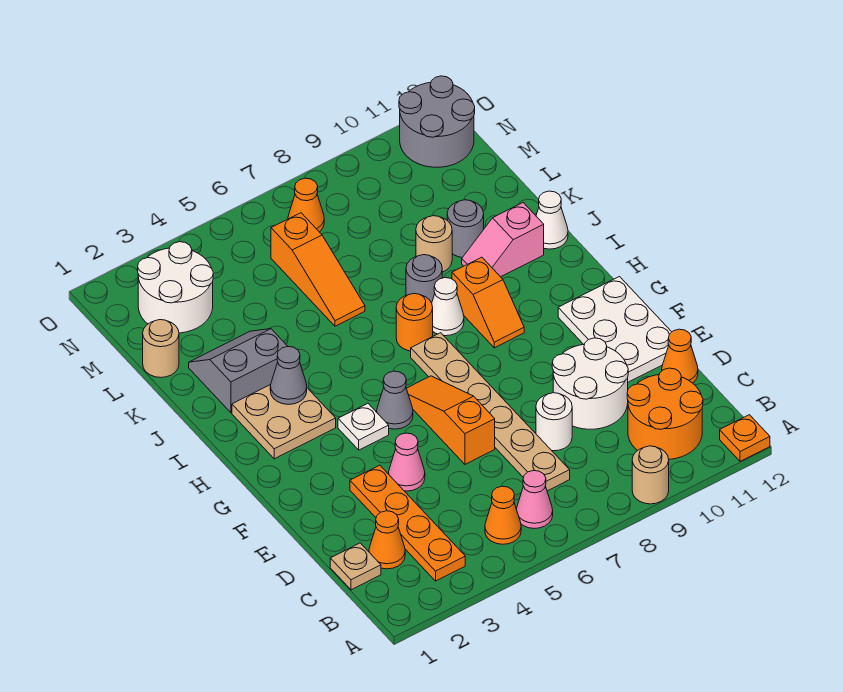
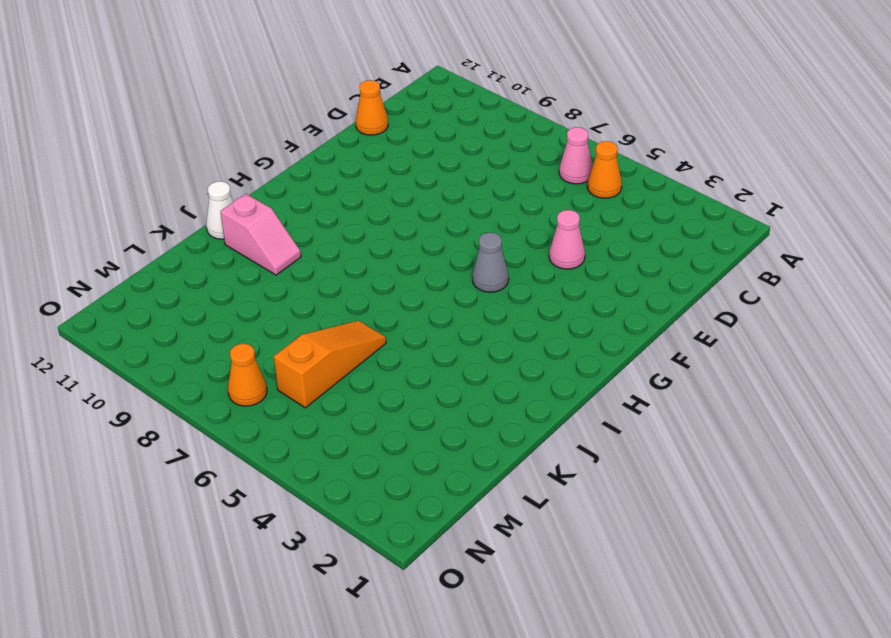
none -> tan round brick A9 level 1
none -> orange plate A12 level 1
none -> orange plate B3:E3 level 1
none -> orange round brick B10:C11 level 1

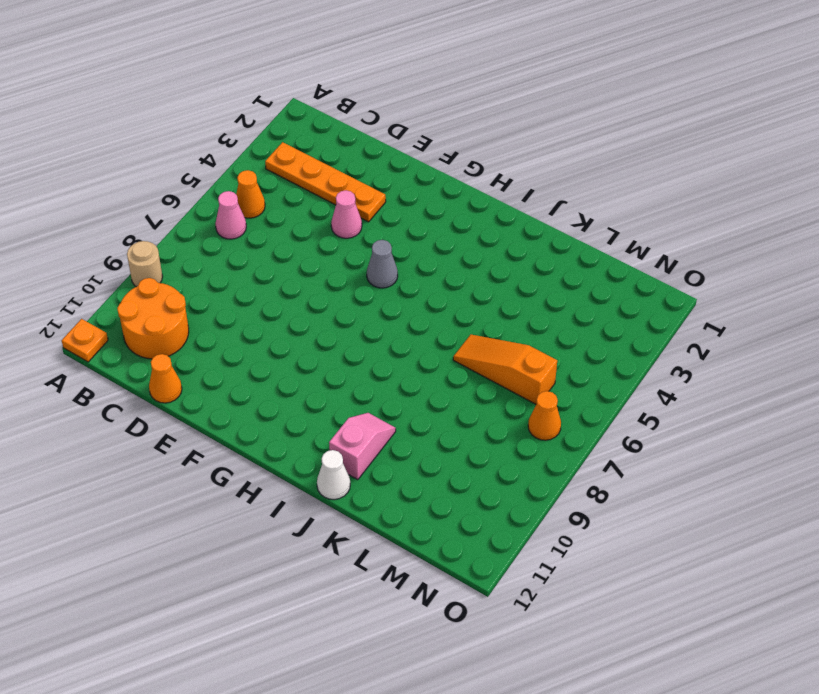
none -> tan plate C1 level 1
none -> orange cone C2 level 1
none -> tan plate C7:H7 level 1
none -> white round brick D8 level 1

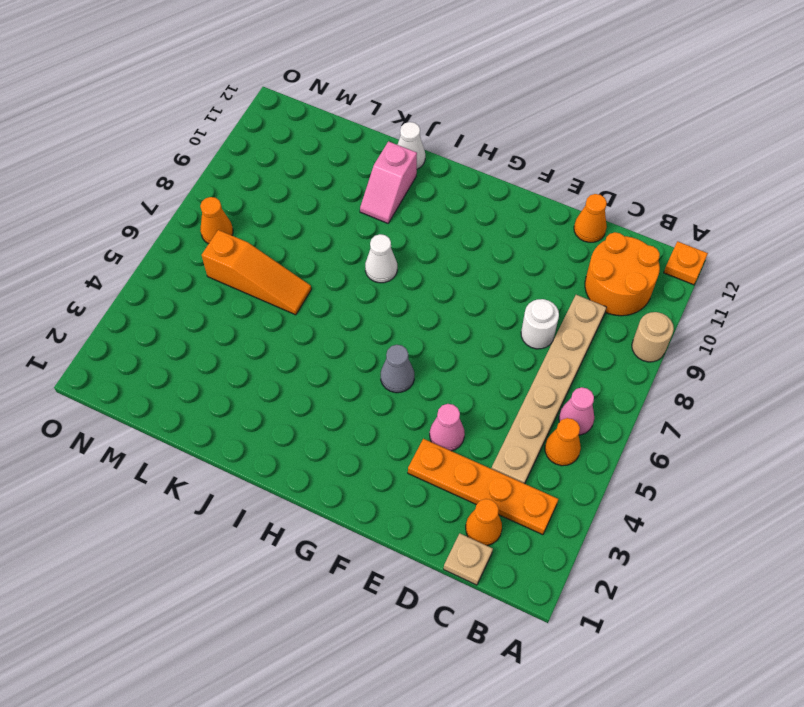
tan plate C4:C9 level 1 -> tan plate C7:H7 level 1
none -> white round brick D9:E10 level 1
none -> orange slope E6:G6 level 1 top E
none -> white plate E11:G12 level 1
none -> white plate G4 level 1

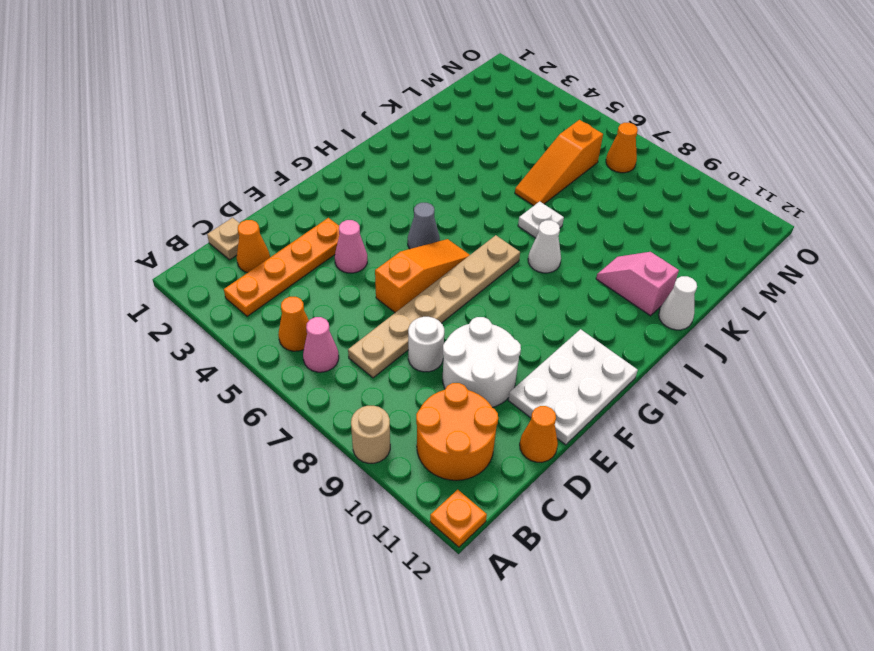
white plate J7 level 1 -> white plate G4 level 1
none -> tan plate H2:I3 level 1
none -> orange slope H9:I9 level 1 top I
none -> orange round brick I7 level 1
none -> grey slope J2:K3 level 1 top J

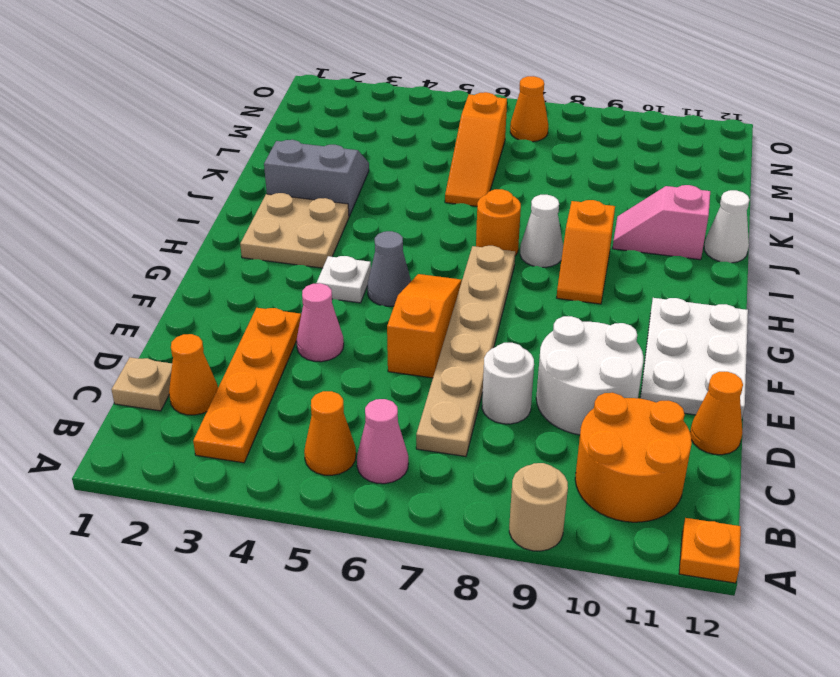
none -> grey round brick J8 level 1
none -> tan round brick K9 level 1
none -> grey round brick K10 level 1
none -> tan round brick L1 level 1

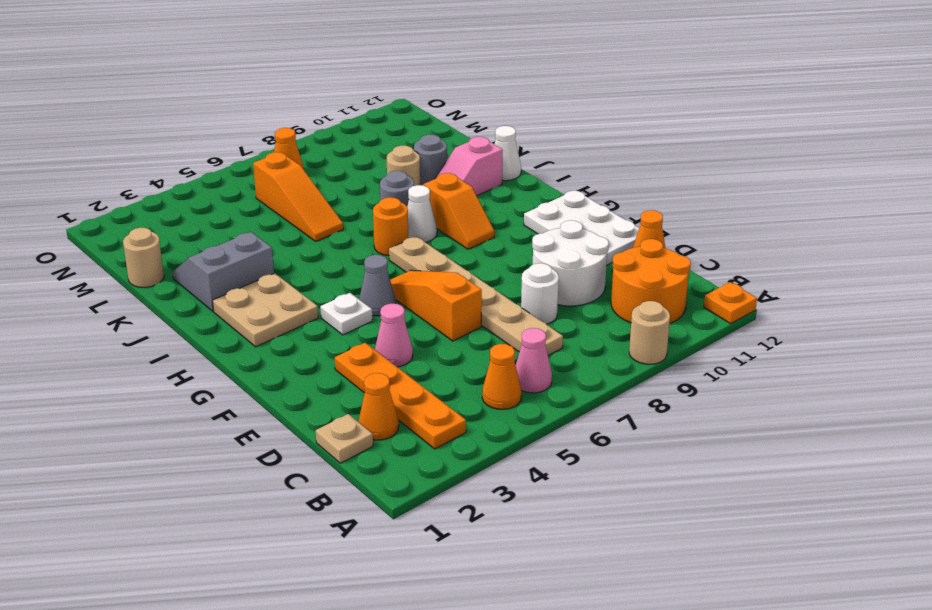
none -> white round brick M2:N3 level 1
none -> grey round brick N11:O12 level 1
none -> grey cone I3 level 2

